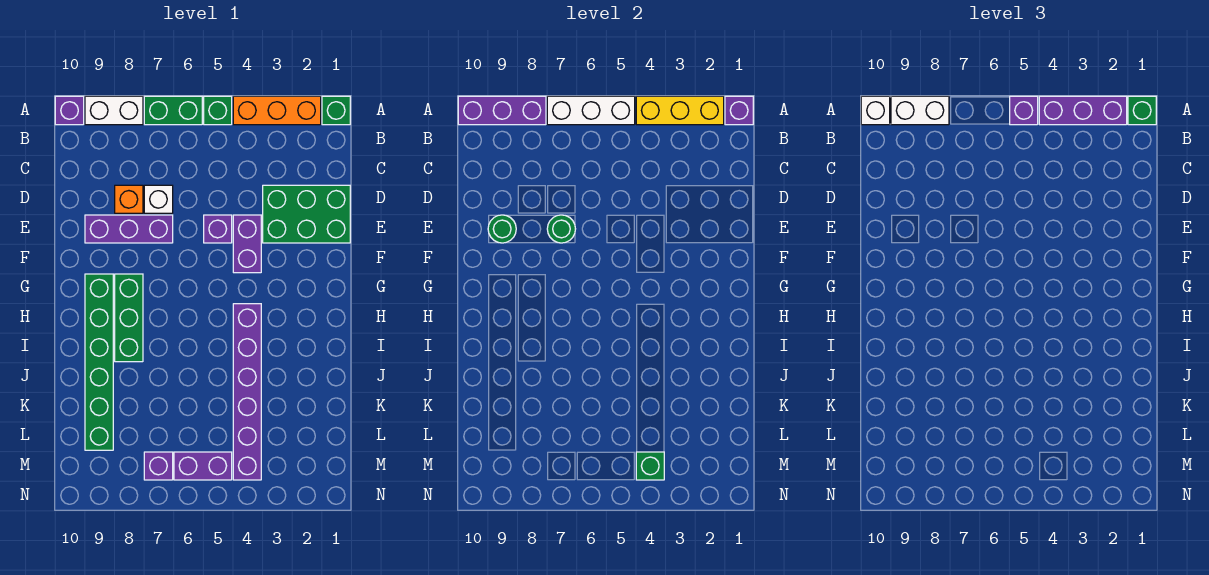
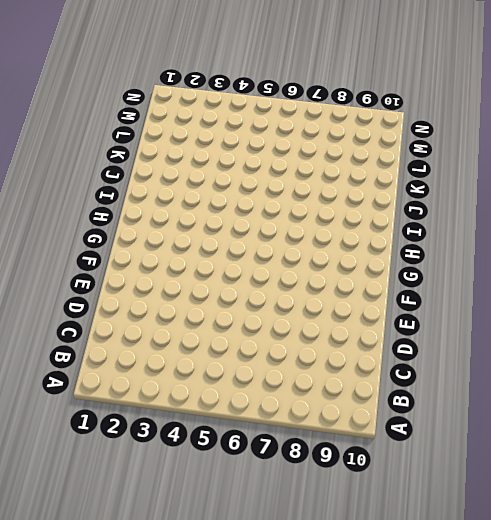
none -> green brick A1 level 1
none -> orange brick A2:A4 level 1
none -> green brick A5 level 1

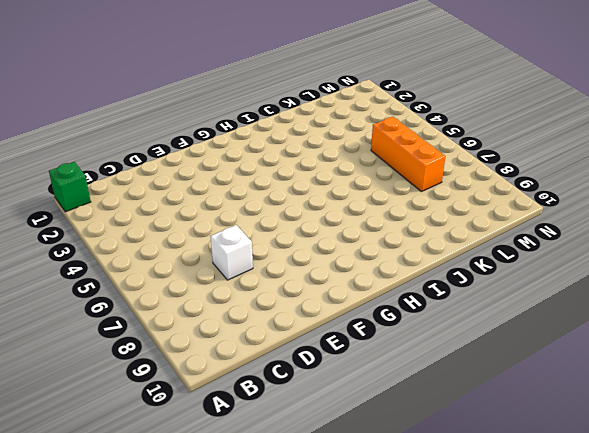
orange brick L5:L7 level 1 -> orange brick A2:A4 level 1
none -> green brick A5 level 1
none -> green brick A6:A7 level 1
none -> white brick A8:A9 level 1

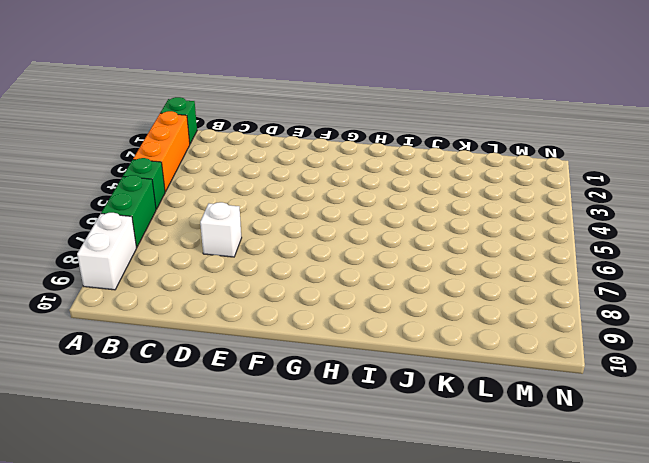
none -> purple brick A10 level 1
none -> green brick D1:E3 level 1
none -> orange brick D8 level 1

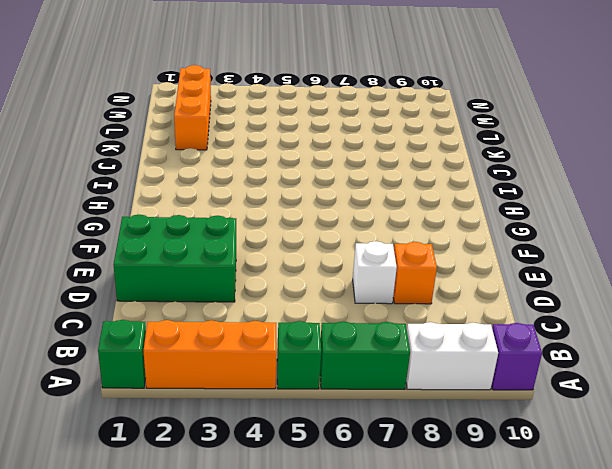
orange brick K2:M2 level 1 -> none
none -> purple brick E4:F4 level 1
none -> purple brick E5 level 1
none -> purple brick E7:E9 level 1

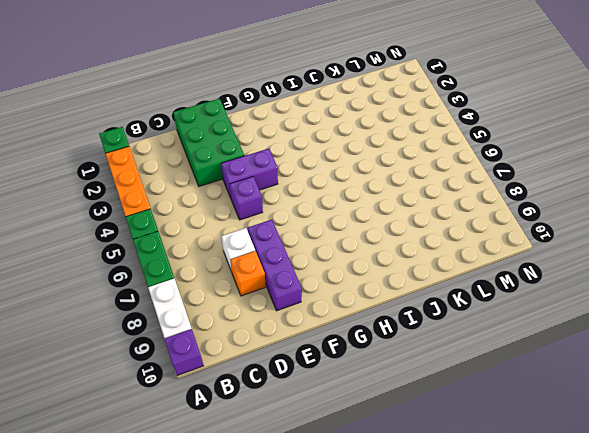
none -> green brick G8:I8 level 1
none -> green brick G9:L9 level 1
none -> purple brick H4:M4 level 1

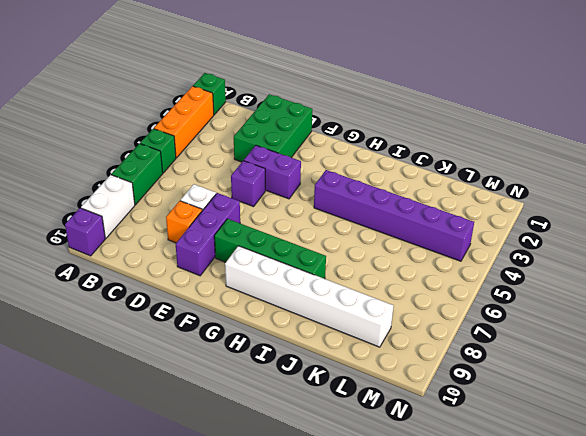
green brick F8:I8 level 1 -> green brick G8:I8 level 1
white brick G9:L9 level 1 -> green brick G9:L9 level 1
none -> purple brick M5:M6 level 1
none -> purple brick M7 level 1
none -> purple brick A1 level 2

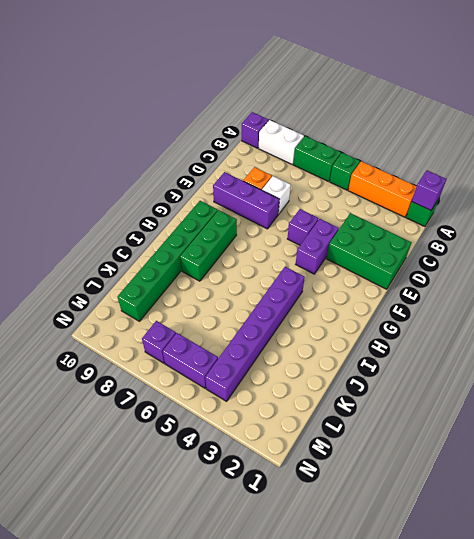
none -> yellow brick A2:A4 level 2
none -> white brick A5:A7 level 2
none -> purple brick A8:A10 level 2

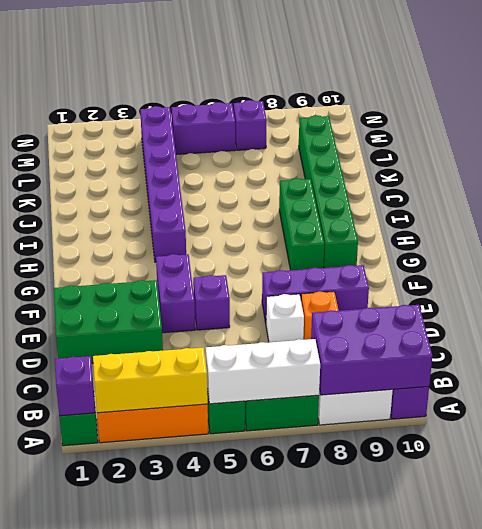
purple brick A8:B10 level 2 -> purple brick A8:A10 level 2
none -> green round brick E7 level 2
none -> green round brick E9 level 2
none -> green brick M4 level 2

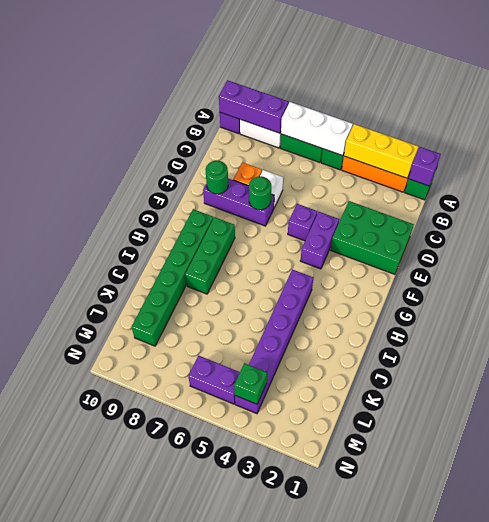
none -> purple brick M7 level 1
none -> green brick A1 level 3
none -> purple brick A2:A4 level 3

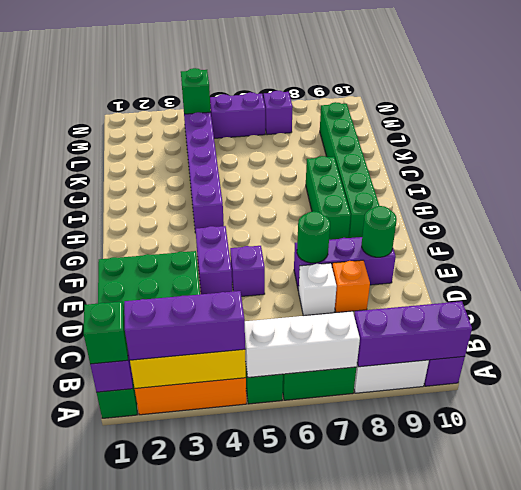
none -> purple brick A5 level 3
none -> white brick A8:A9 level 3
none -> white brick A10 level 3

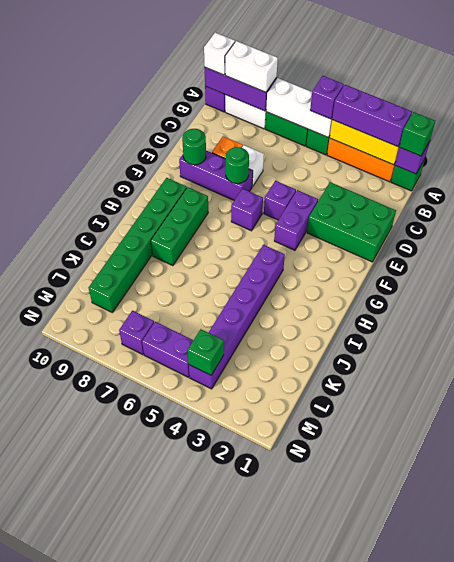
purple brick F6 level 1 -> none

